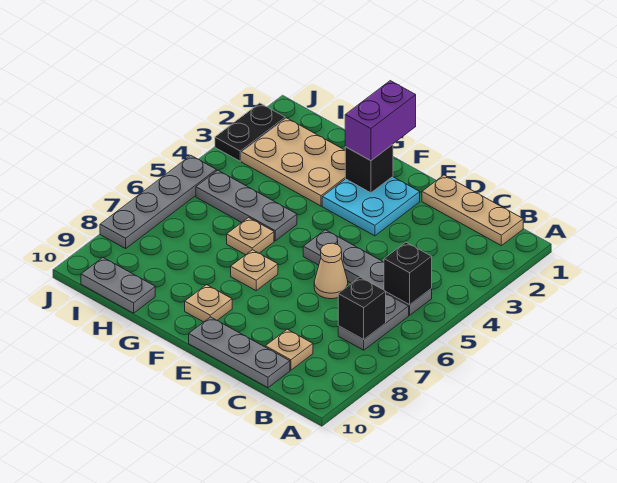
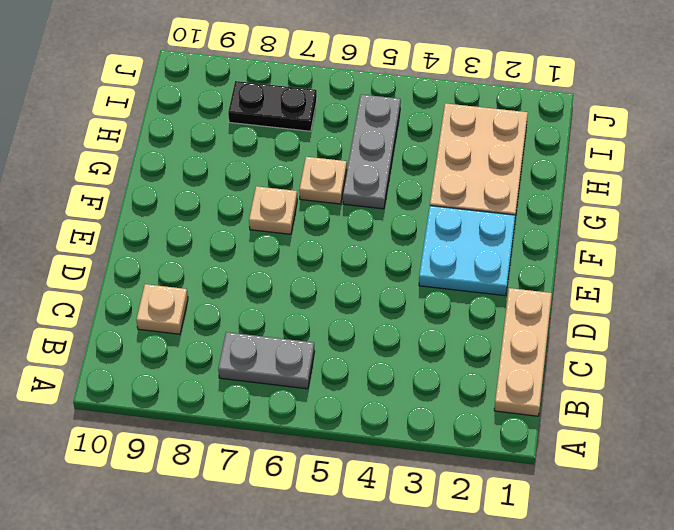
black plate I7:I8 level 1 -> black plate J2:J3 level 1
none -> grey plate B5:E5 level 1
none -> grey plate C10:E10 level 1
none -> tan cone D6 level 1

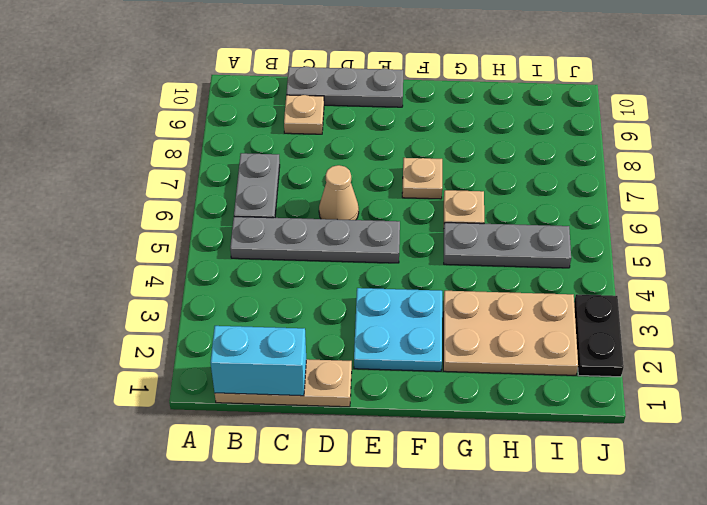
cyan brick B1:C1 level 2 -> none
none -> tan plate F9 level 1
none -> grey plate H10:I10 level 1
none -> grey plate J5:J8 level 1

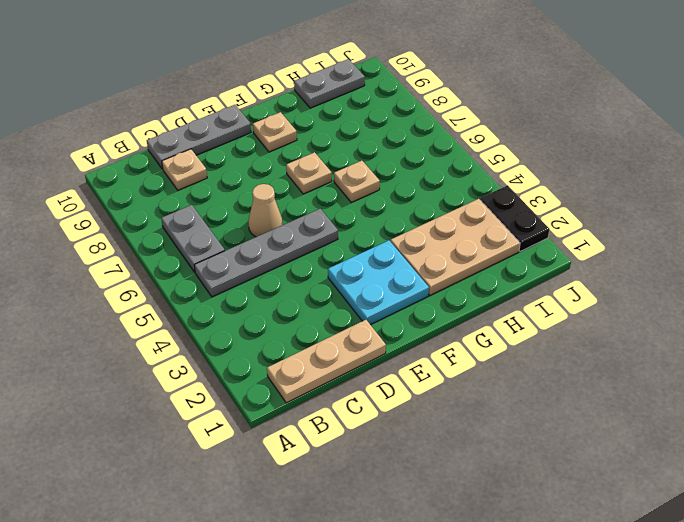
none -> grey plate G5:I5 level 1
none -> grey plate J5:J8 level 1
none -> black brick B5 level 2

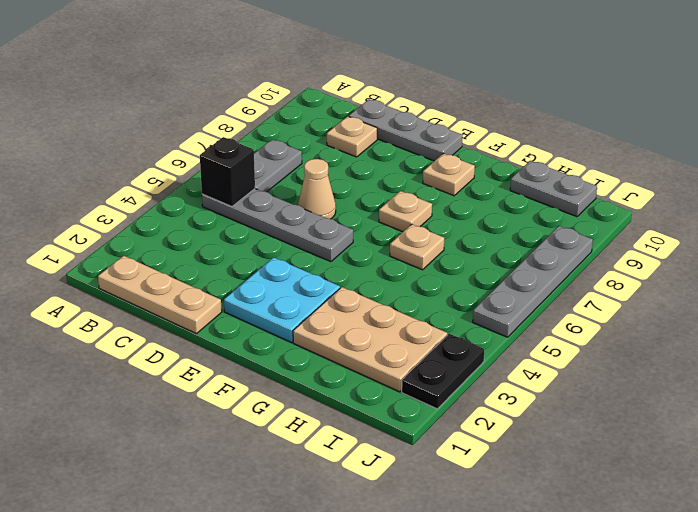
none -> grey plate G5:I5 level 1
none -> black brick B7 level 2
none -> black brick F2 level 2

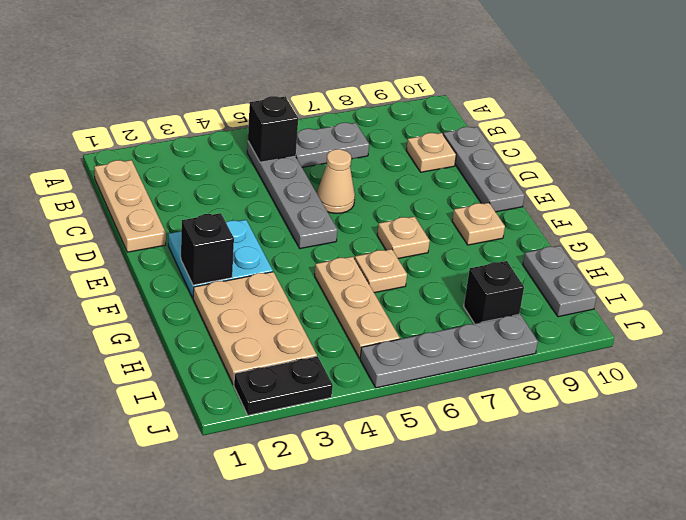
tan plate G5:I5 level 1 -> grey plate G5:I5 level 1
black brick I8 level 1 -> black brick B7 level 2
none -> purple brick F1:F2 level 3

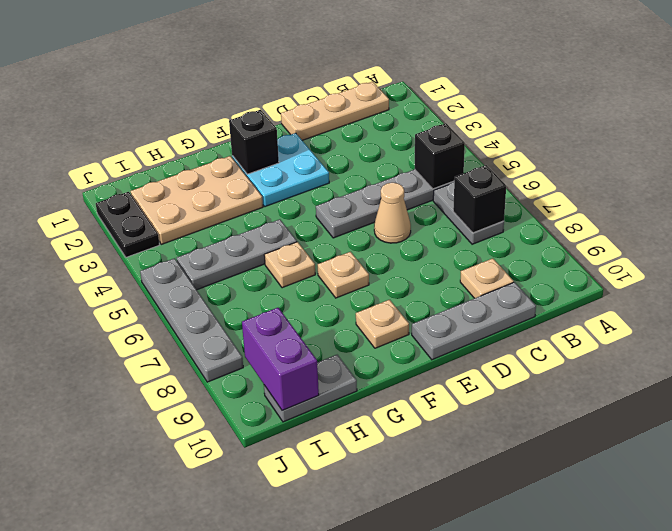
purple brick I9:I10 level 2 -> purple brick F1:F2 level 3

